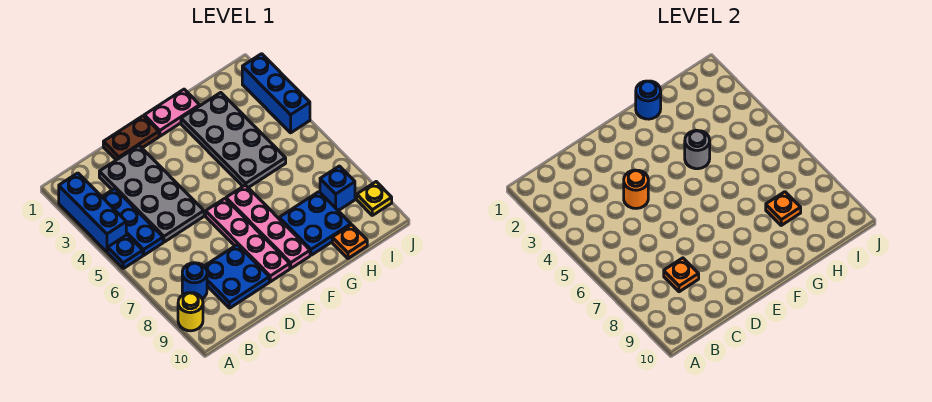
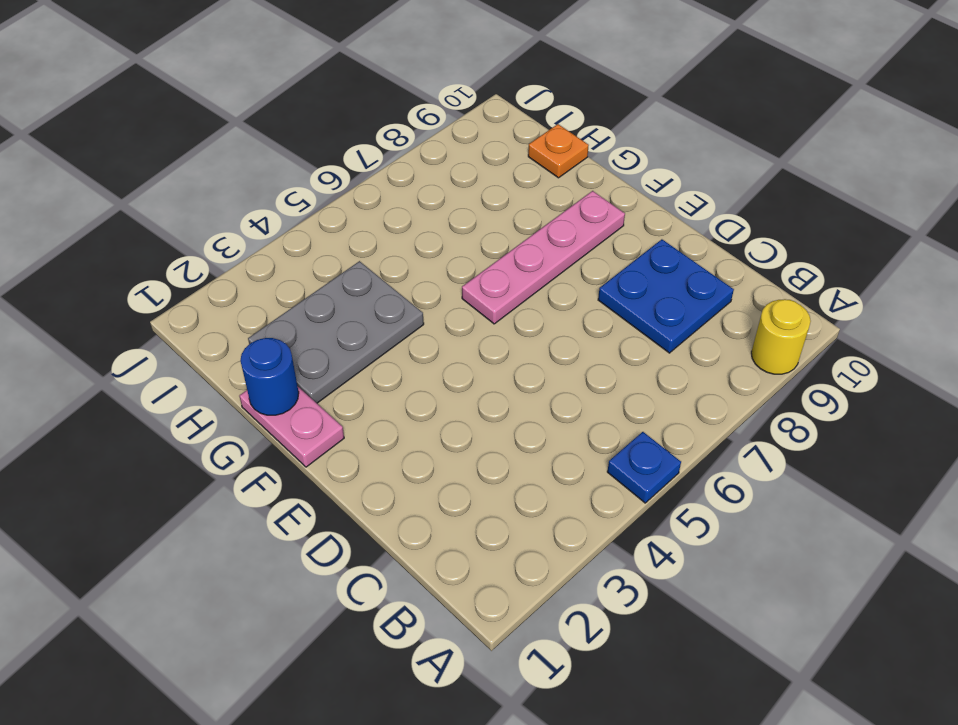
grey plate G2:H4 level 1 -> grey plate G2:H5 level 1
none -> blue brick A2:A4 level 1
none -> blue plate B3:B5 level 1
none -> blue round brick B8 level 1

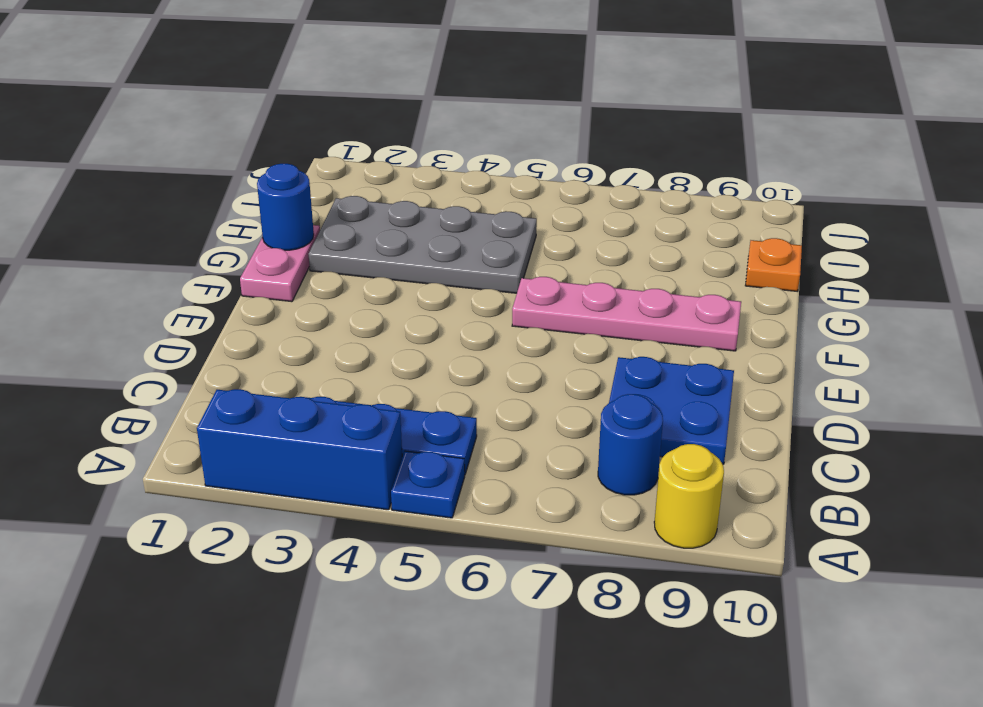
none -> grey plate C2:D5 level 1
none -> brown plate D1:E1 level 1
none -> pink plate E6:E9 level 1

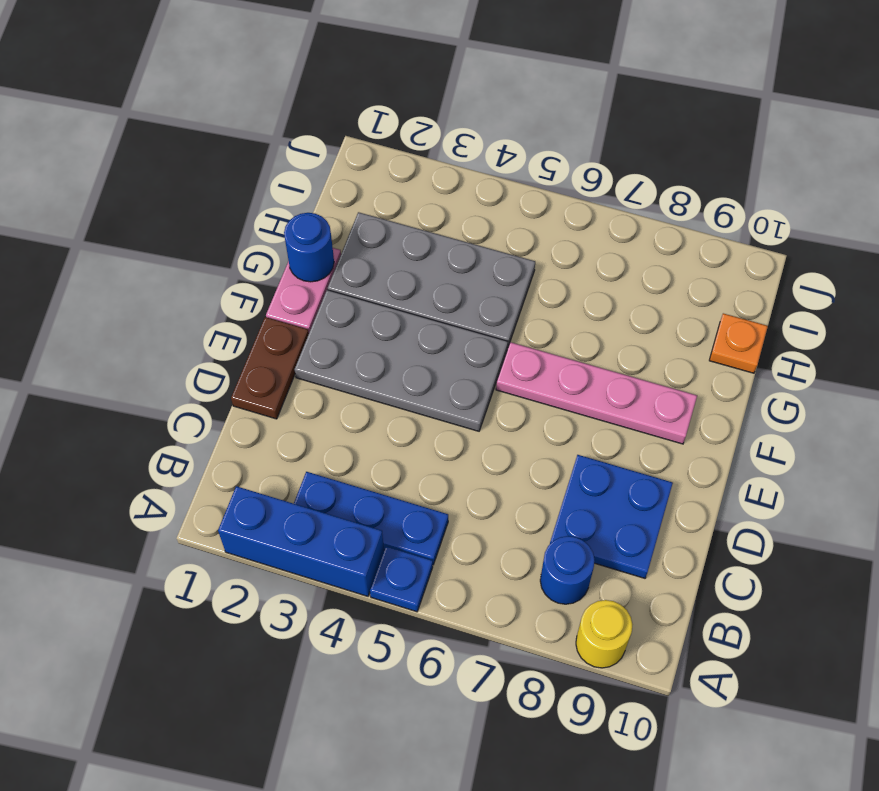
grey plate E2:F5 level 1 -> grey plate C2:D5 level 1
none -> pink plate E6:E9 level 1
none -> blue plate G8:H9 level 1
none -> blue brick I8 level 1

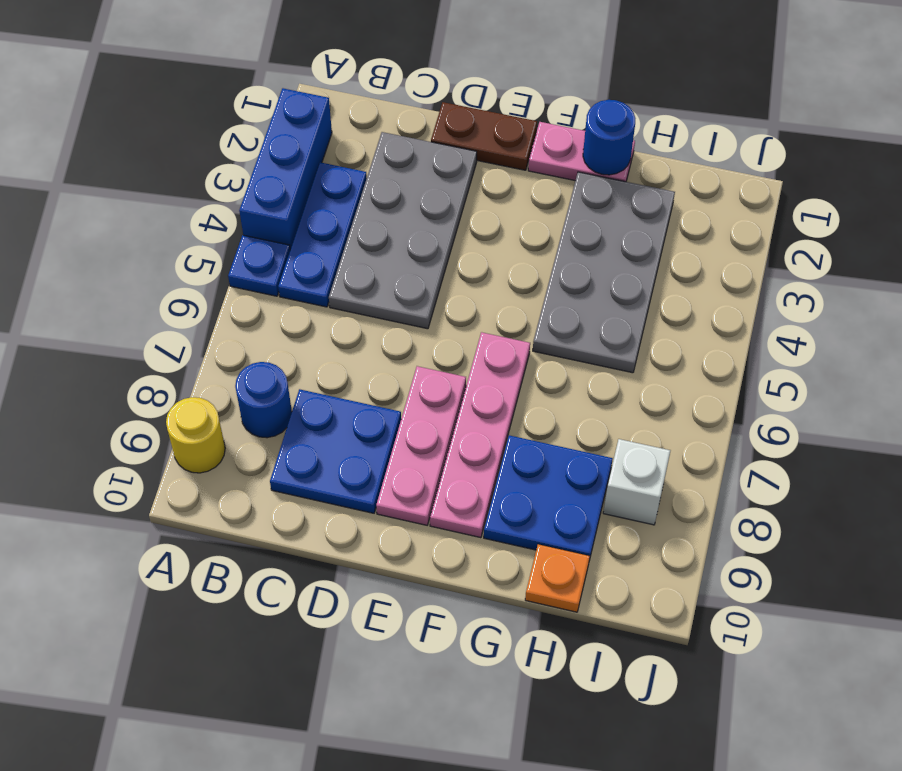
pink plate E7:E9 level 1 -> pink plate E6:E9 level 1
white brick I8 level 1 -> blue brick I8 level 1
none -> blue brick J2:J4 level 1
none -> yellow plate J9 level 1
none -> orange plate C8 level 2

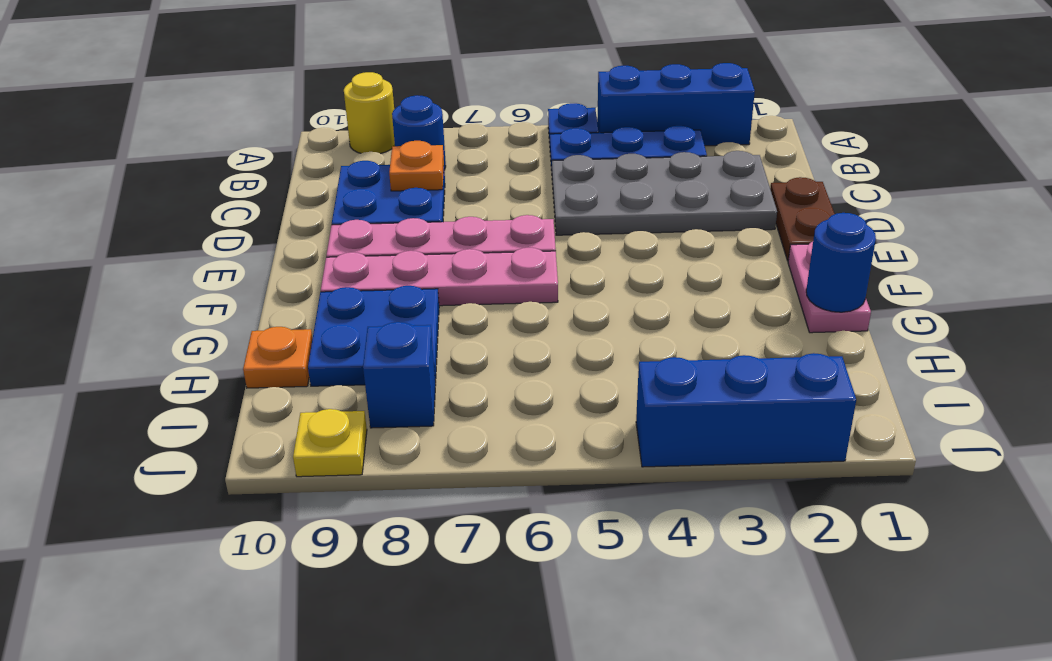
none -> grey plate G2:H5 level 1
none -> orange round brick D4 level 2
none -> grey round brick G4 level 2

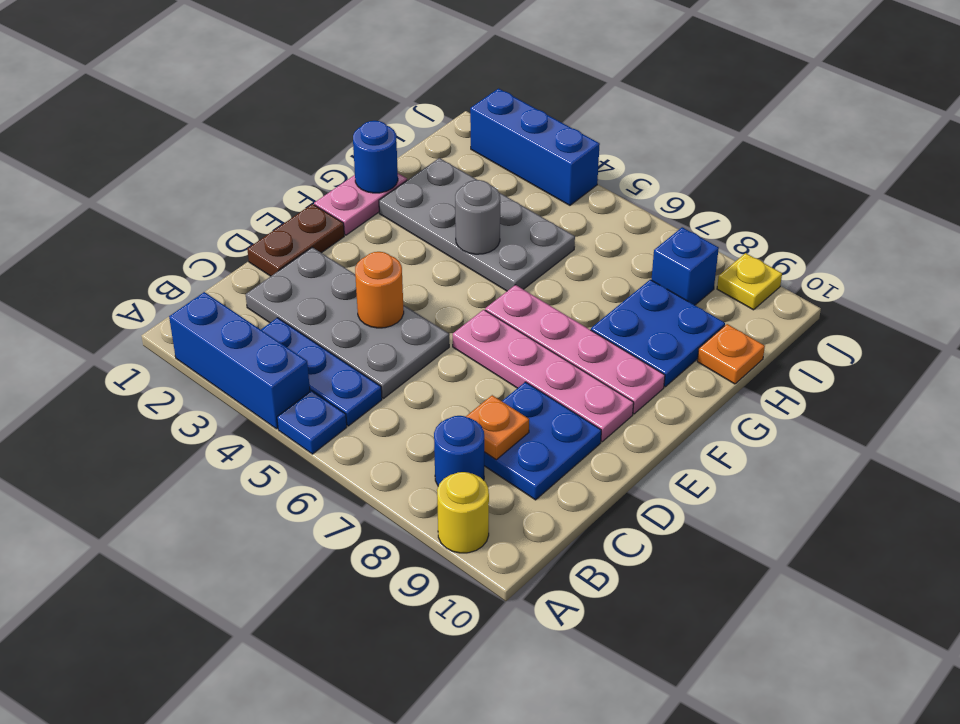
none -> orange plate H8 level 2

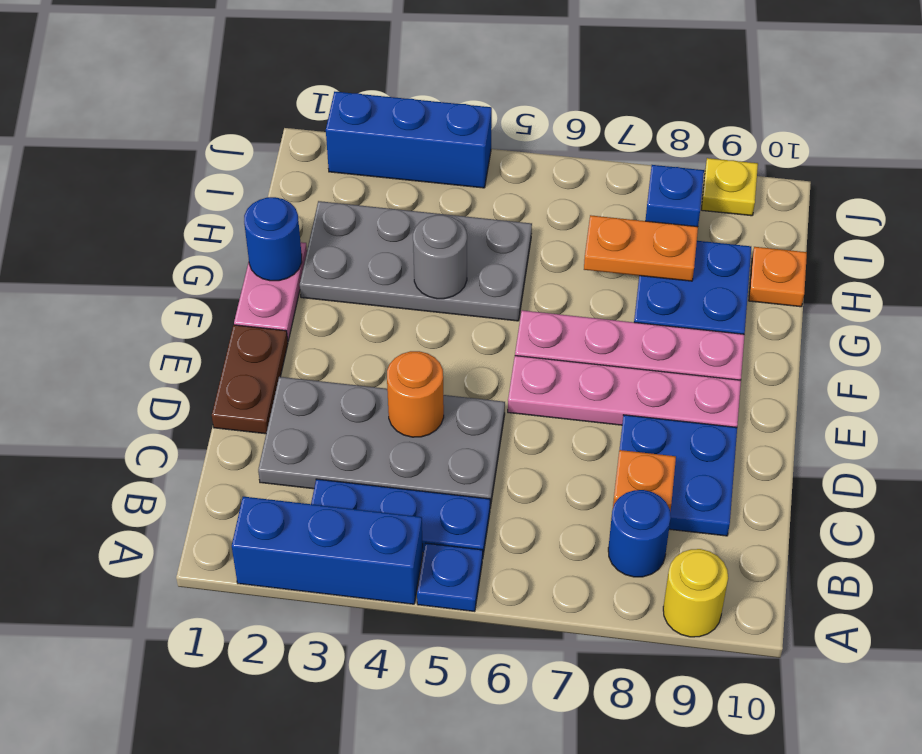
orange plate H7:H8 level 2 -> orange plate H8 level 2

